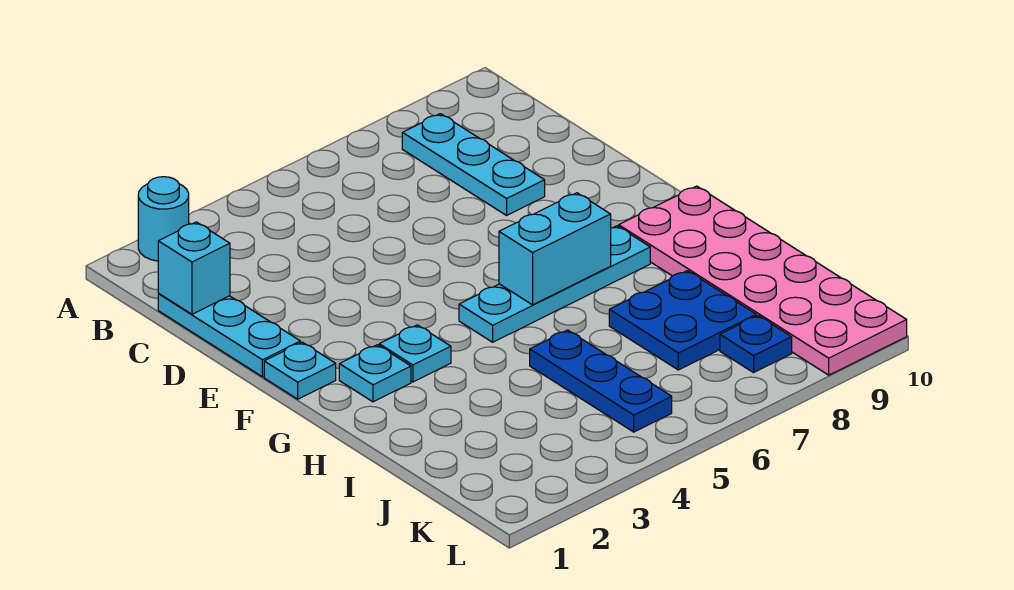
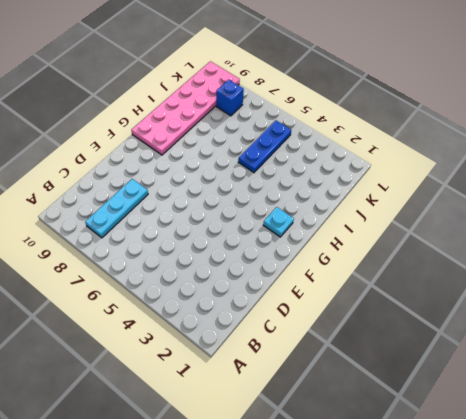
blue brick K8 level 1 -> blue plate K8 level 1
none -> cyan round brick A2 level 1
none -> cyan plate C1:E1 level 1
none -> cyan plate F1 level 1

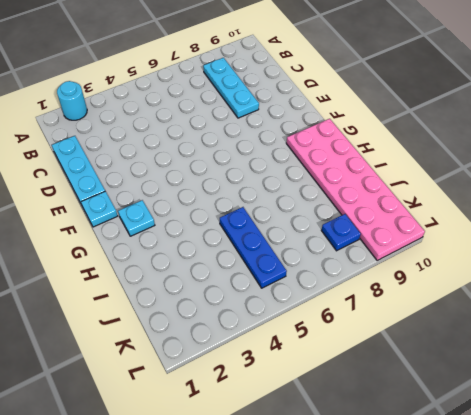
none -> cyan plate G3 level 1
none -> cyan plate G5:G8 level 1
none -> blue plate I7:J8 level 1

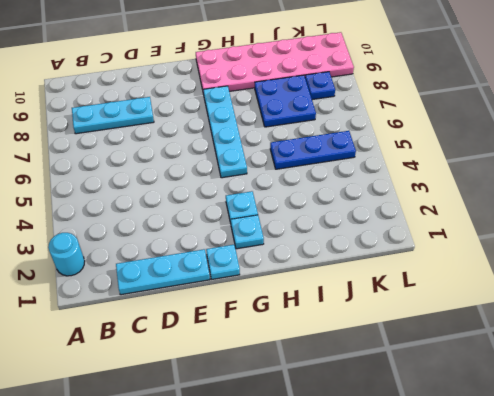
none -> cyan brick C1 level 2
none -> cyan brick G6:G7 level 2

